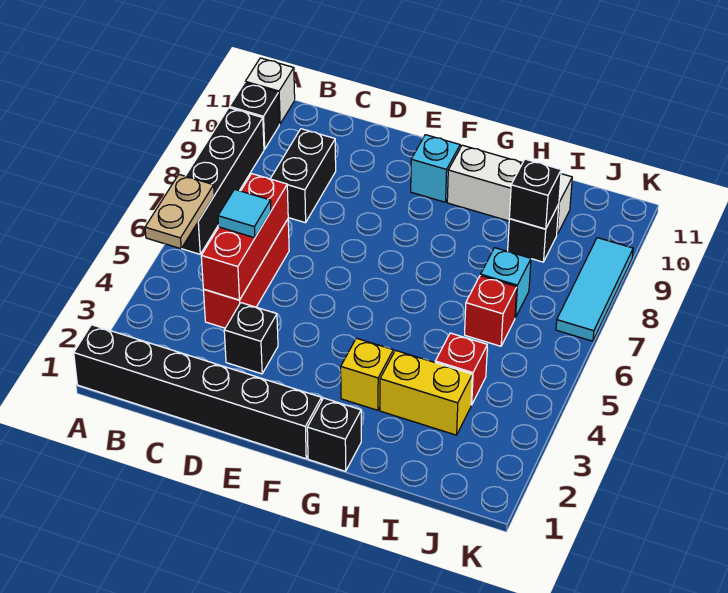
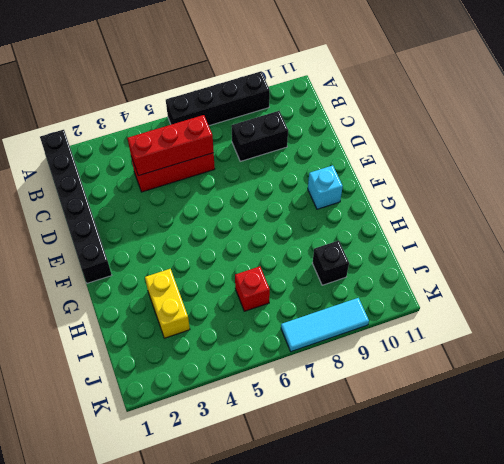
none -> black brick A10 level 1
none -> white brick A11 level 1
none -> black brick D3 level 1

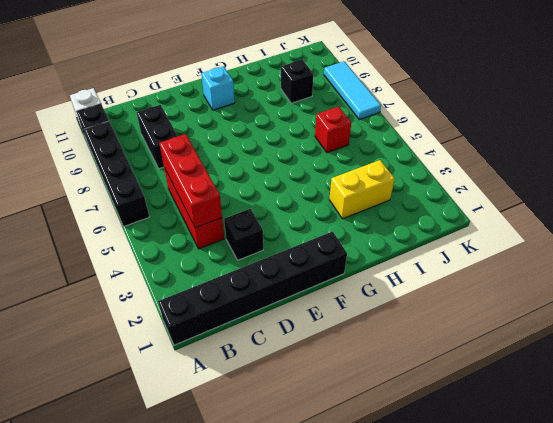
none -> black brick G1 level 1
none -> yellow brick G3 level 1
none -> white brick G10:I10 level 1

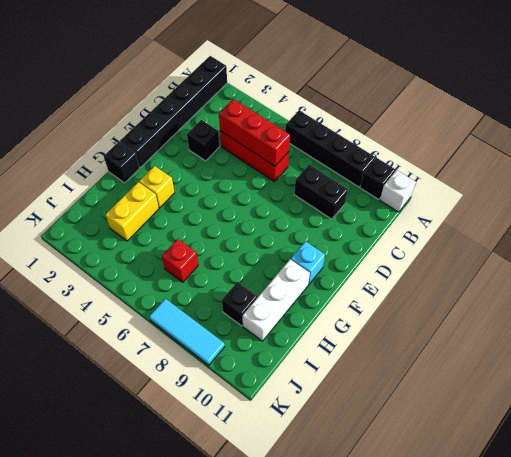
none -> red brick I4 level 1
none -> cyan brick I7 level 1
none -> tan plate A5:A6 level 2

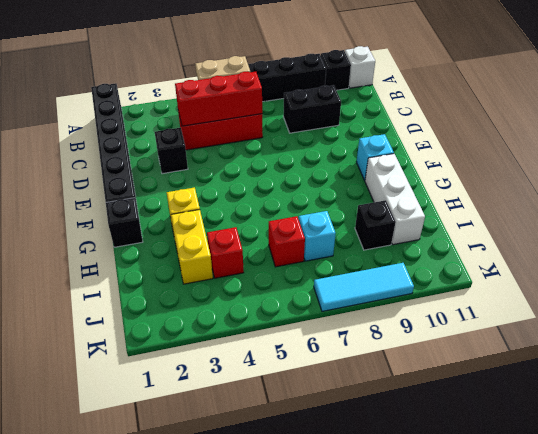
none -> black brick I9 level 2
none -> cyan tile C5 level 3

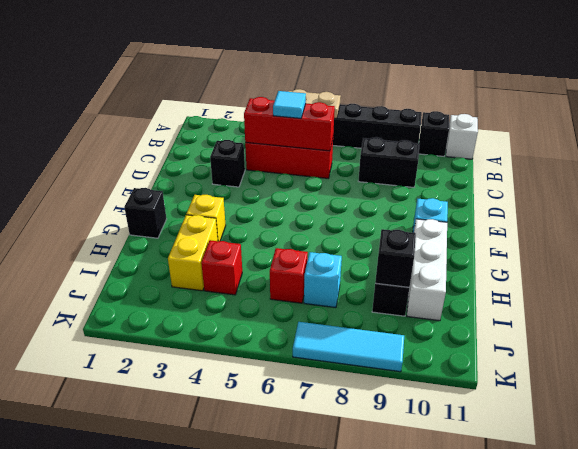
none -> black brick A1:F1 level 1

